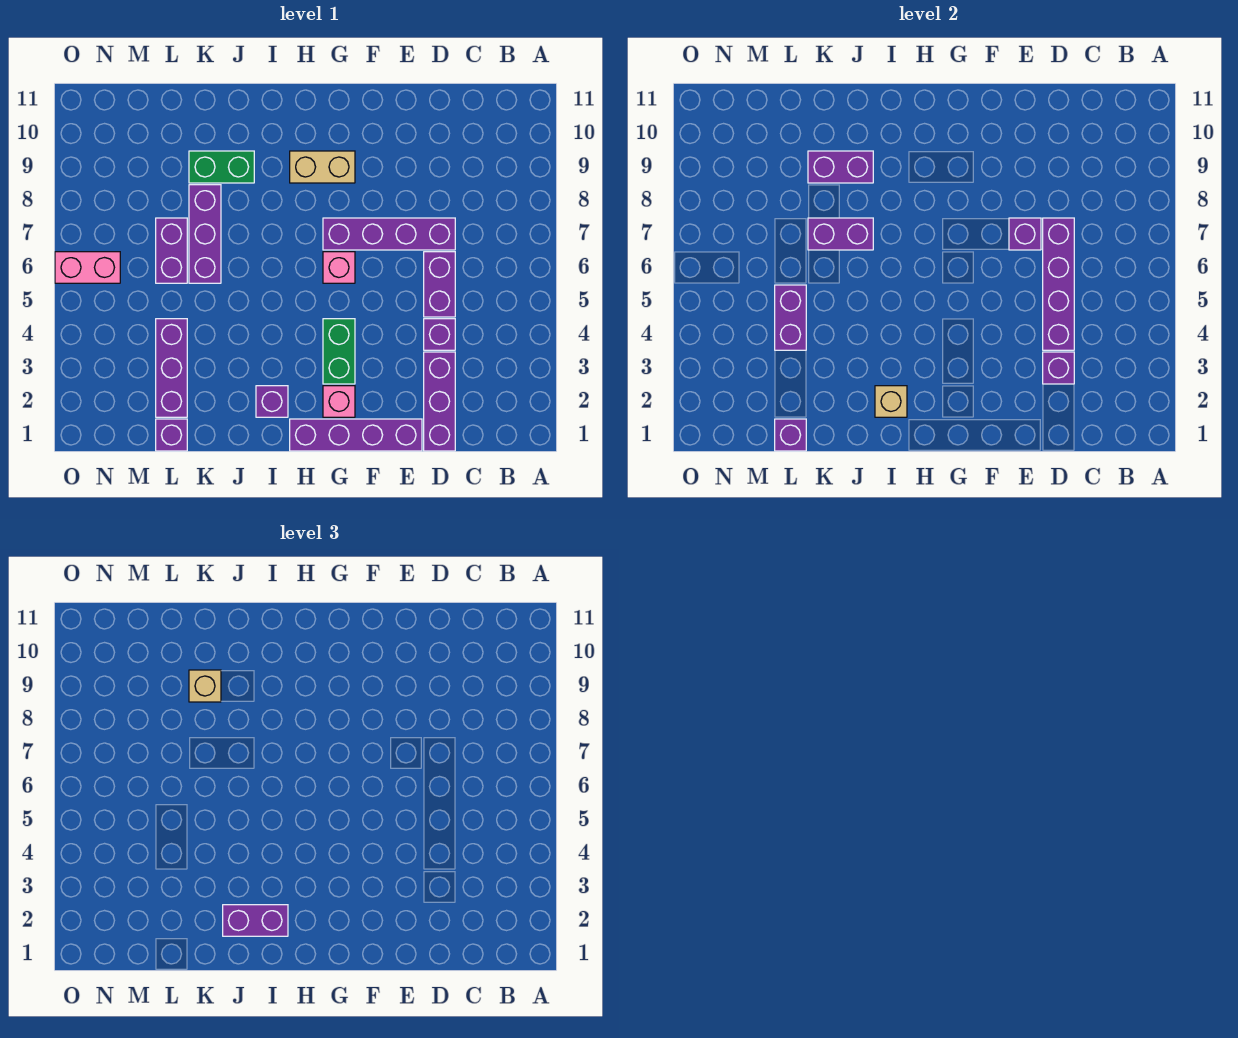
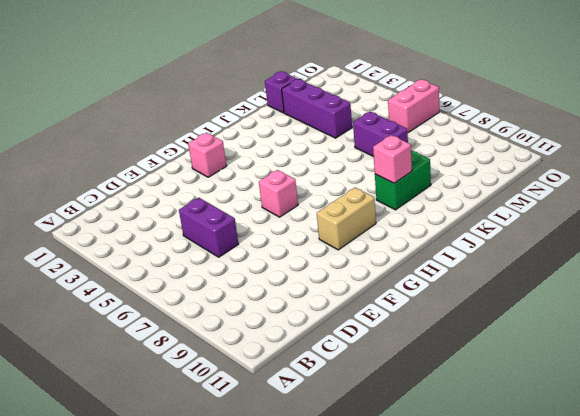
pink brick J9 level 2 -> purple brick J9:K9 level 2
none -> purple brick D1:D3 level 1
none -> purple brick D4 level 1
none -> purple brick D7:G7 level 1

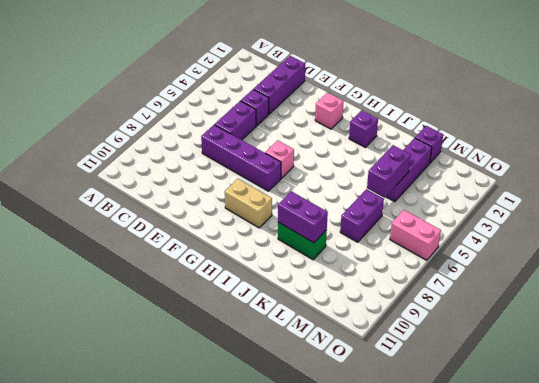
none -> purple brick E1:H1 level 1
none -> green brick G3:G4 level 1
none -> purple brick K6:K8 level 1

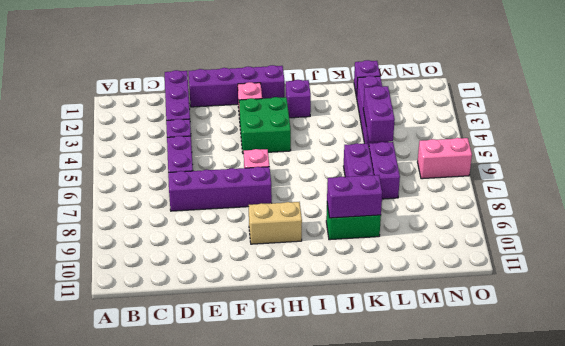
green brick G3:H4 level 1 -> green brick G3:G4 level 1
none -> purple brick D3 level 2
none -> purple brick D4:D7 level 2
none -> purple brick E7 level 2

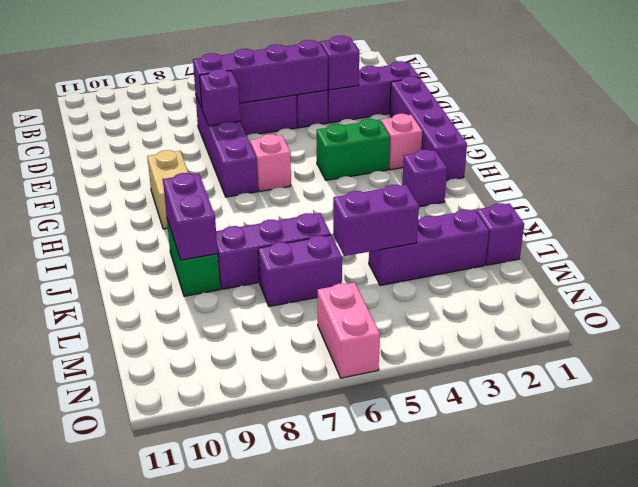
none -> tan brick I2 level 2
none -> purple brick J7:K7 level 2
none -> purple brick L1 level 2

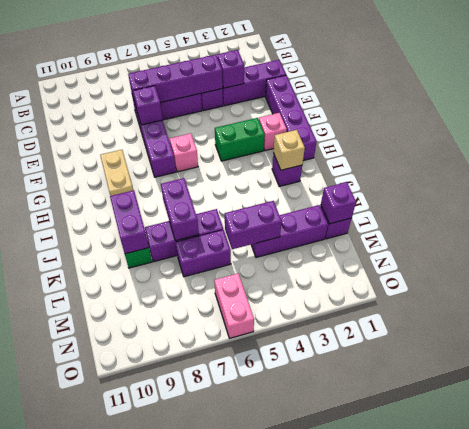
none -> purple brick I2:J2 level 3
none -> tan brick K9 level 3

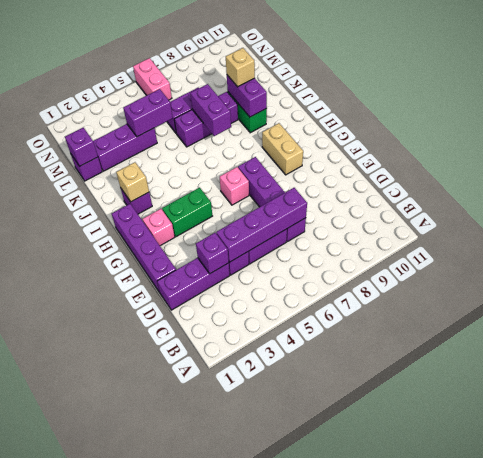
none -> purple brick E7 level 2
none -> purple brick I2:J2 level 3

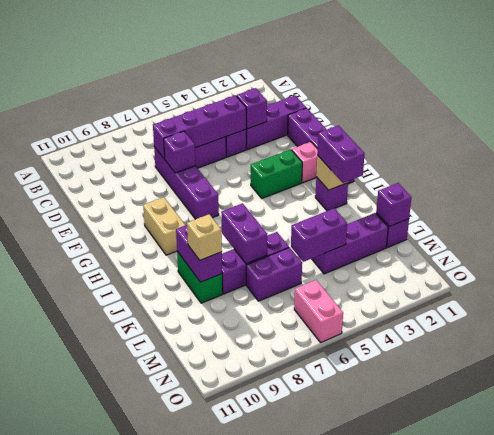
none -> pink brick G6 level 1

